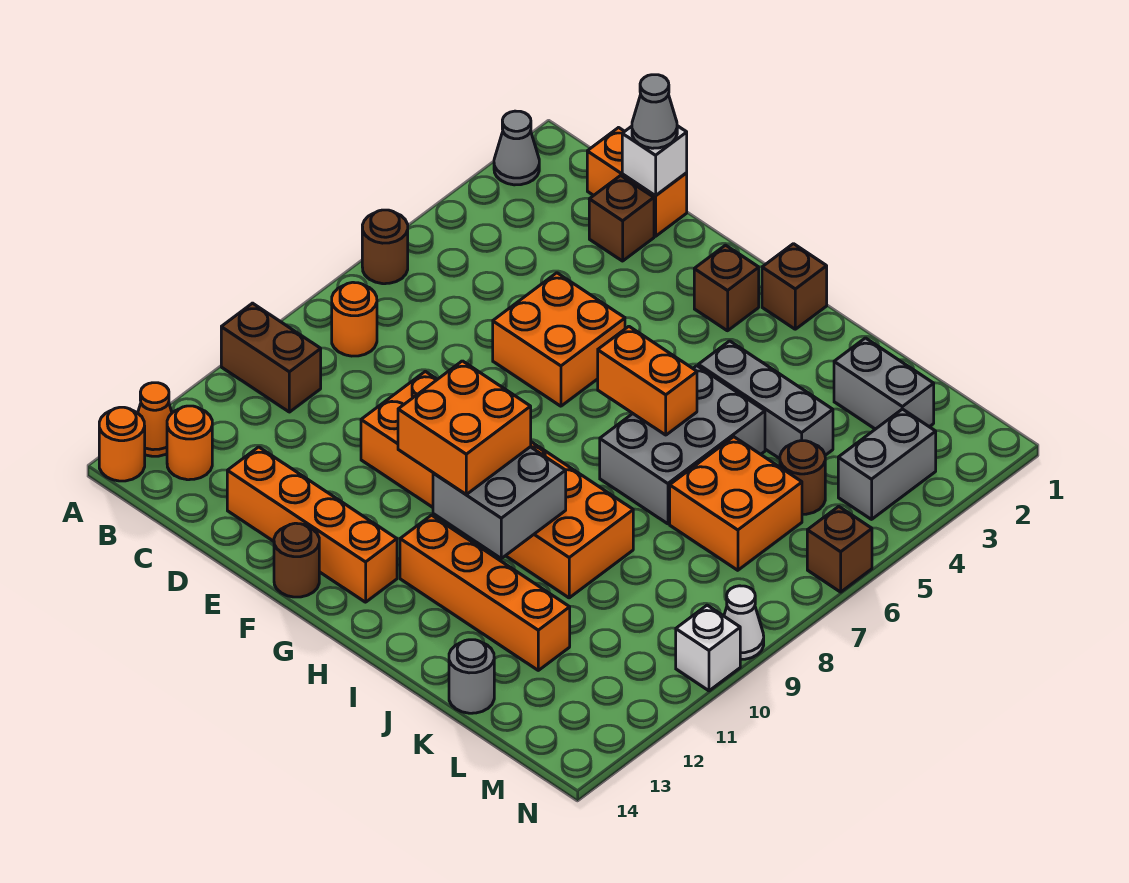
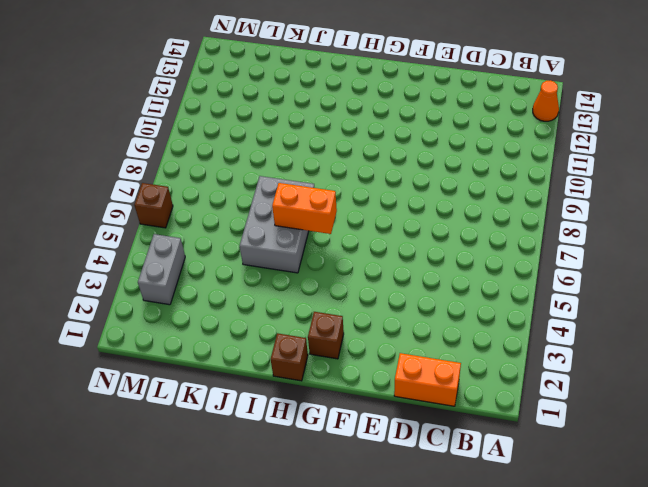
none -> grey cone A2 level 1
none -> brown round brick A6 level 1
none -> brown brick A10:B10 level 1
none -> orange round brick A14 level 1

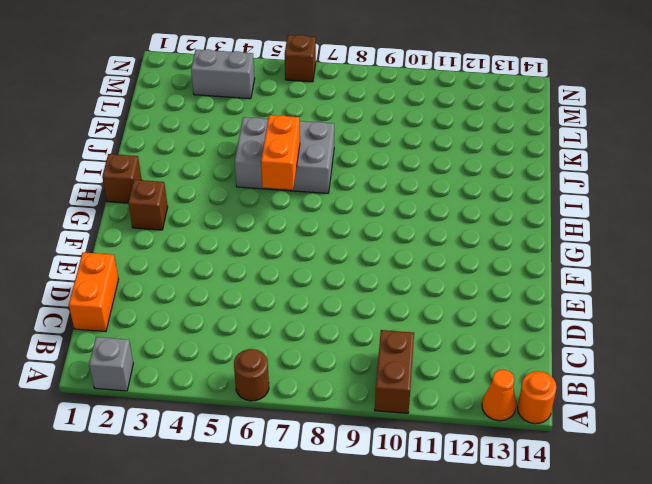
grey brick A2 level 1 -> grey cone A2 level 1
none -> orange round brick B8 level 1
none -> orange round brick B13 level 1
none -> brown brick D2 level 1
none -> orange brick D13:G13 level 1

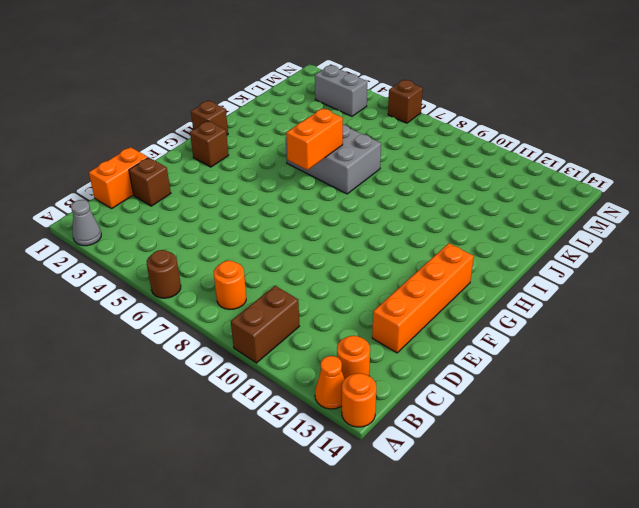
none -> orange brick E5:F6 level 1
none -> orange brick E9:J10 level 1
none -> brown round brick F14 level 1
none -> orange brick H12:K12 level 1

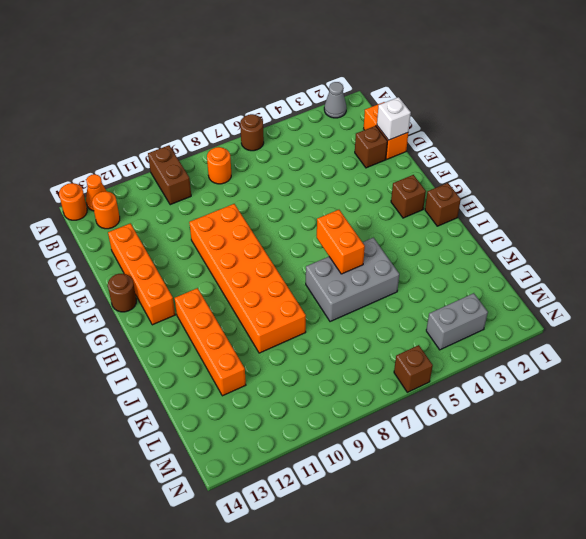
none -> orange brick E5:F6 level 1
none -> grey brick I4:K4 level 1
none -> grey brick K2:L2 level 1
none -> orange brick K6:L7 level 1

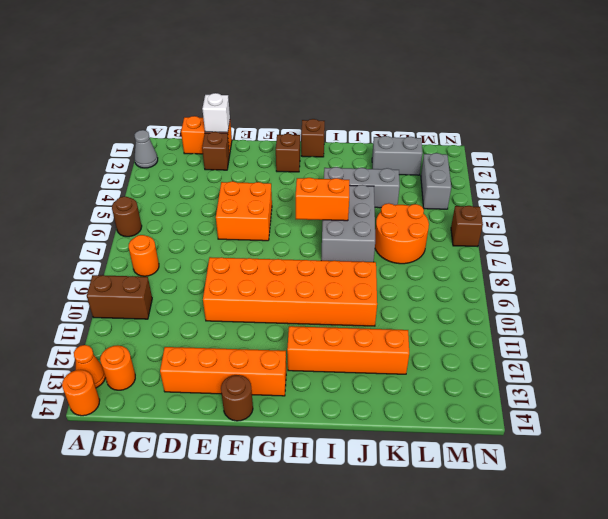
orange round brick K6:L7 level 1 -> orange brick K6:L7 level 1
none -> grey round brick K14 level 1
none -> brown round brick L5 level 1
none -> white cone N9 level 1
none -> white brick N10 level 1

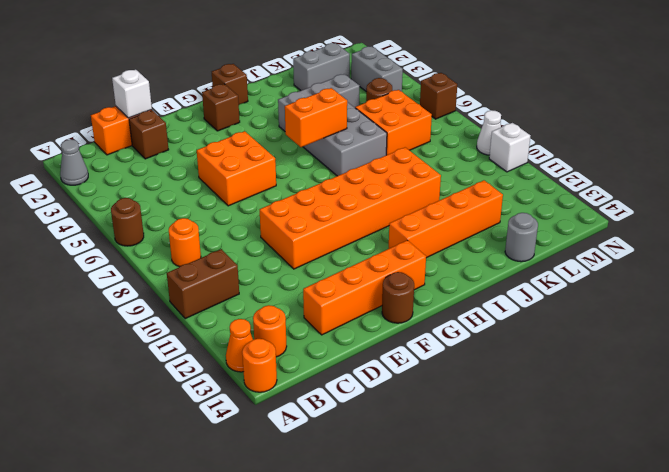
none -> grey brick H10:I11 level 2
none -> grey cone D1 level 3
none -> orange brick G10:H11 level 3

